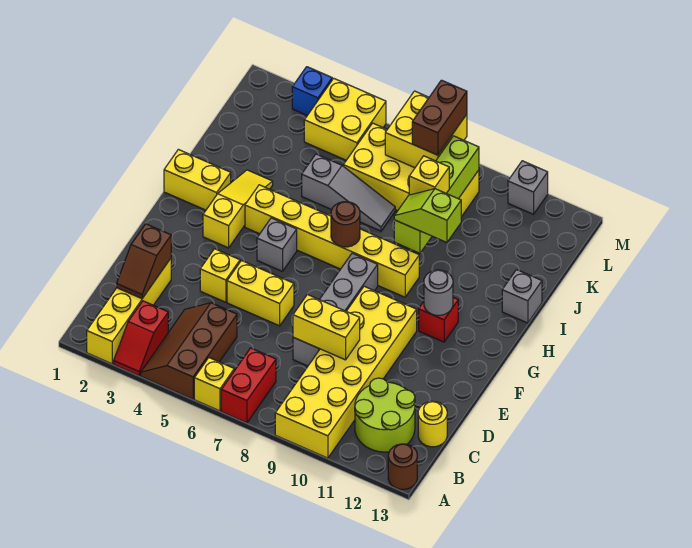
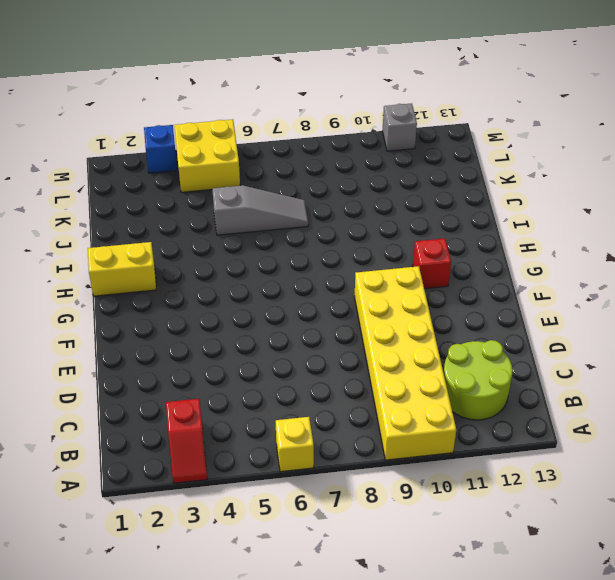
none -> yellow brick A2:D2 level 1
none -> brown slope A4:C5 level 1 top 5
none -> red brick A7:B7 level 1
none -> brown round brick A13 level 1

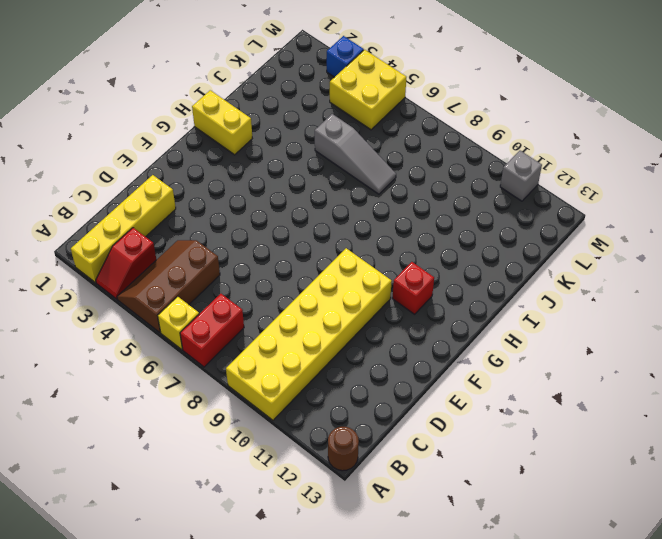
none -> lime round brick B11:C12 level 1
none -> yellow round brick C13 level 1
none -> grey brick D8:G8 level 1
none -> yellow brick E4 level 1

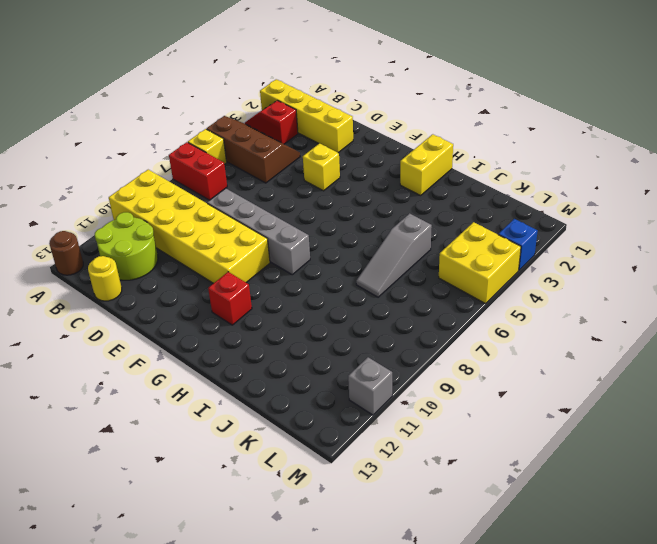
none -> yellow brick E5:E6 level 1
none -> yellow slope G3:I3 level 1 top G
none -> grey brick G5 level 1
none -> yellow brick H4:H9 level 1

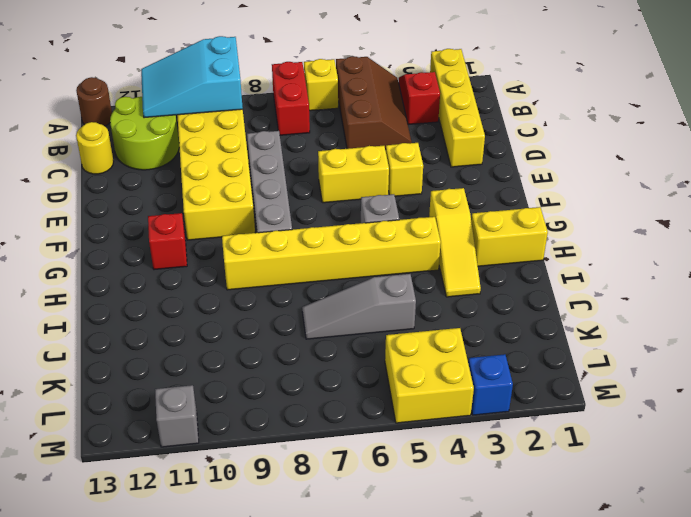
cyan slope A9:B11 level 2 top 9 -> none
none -> grey brick I13 level 1
none -> yellow brick K6:L9 level 1
none -> brown slope C2:D2 level 2 top D
none -> yellow brick D8:D9 level 2

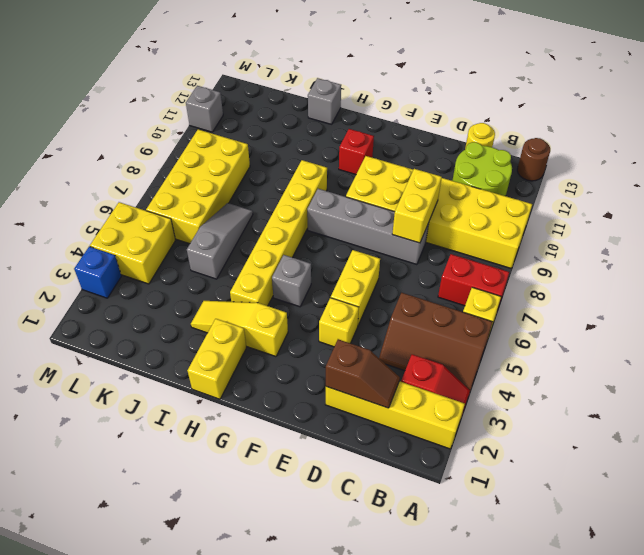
none -> grey round brick G11 level 2
none -> brown round brick H7 level 2
none -> lime brick I9:L9 level 2
none -> yellow brick L7:M8 level 2

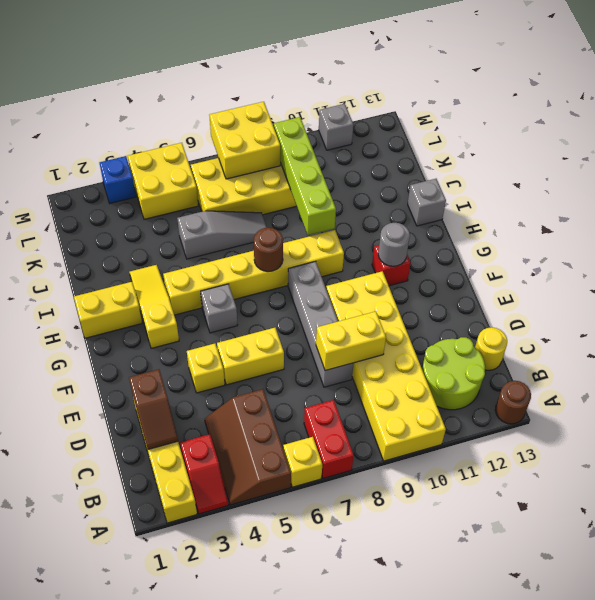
none -> lime slope I9:I10 level 3 top 10
none -> yellow brick J9 level 3
none -> brown brick L8:M8 level 3

